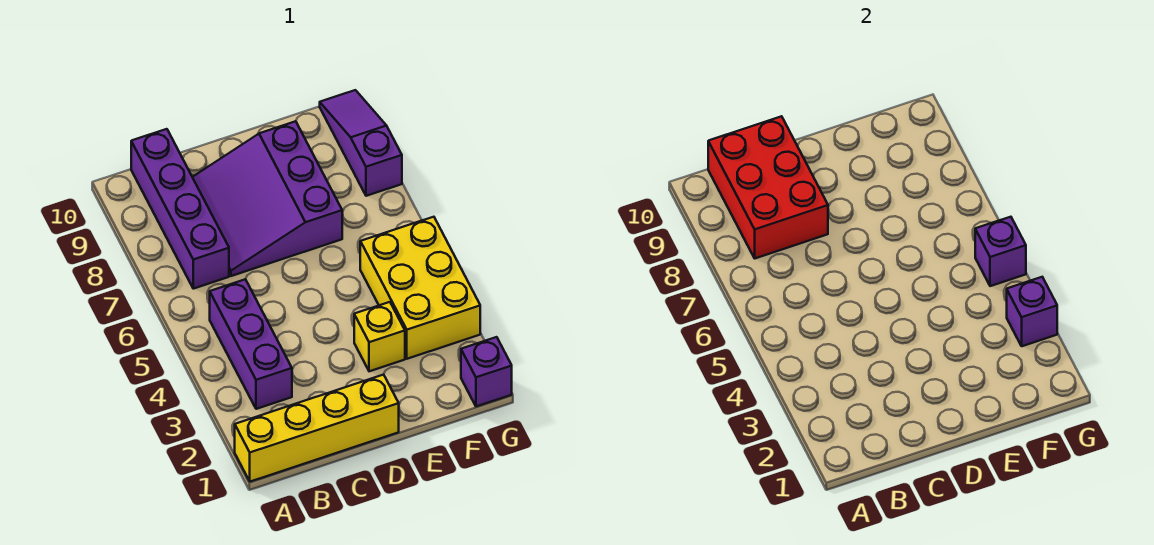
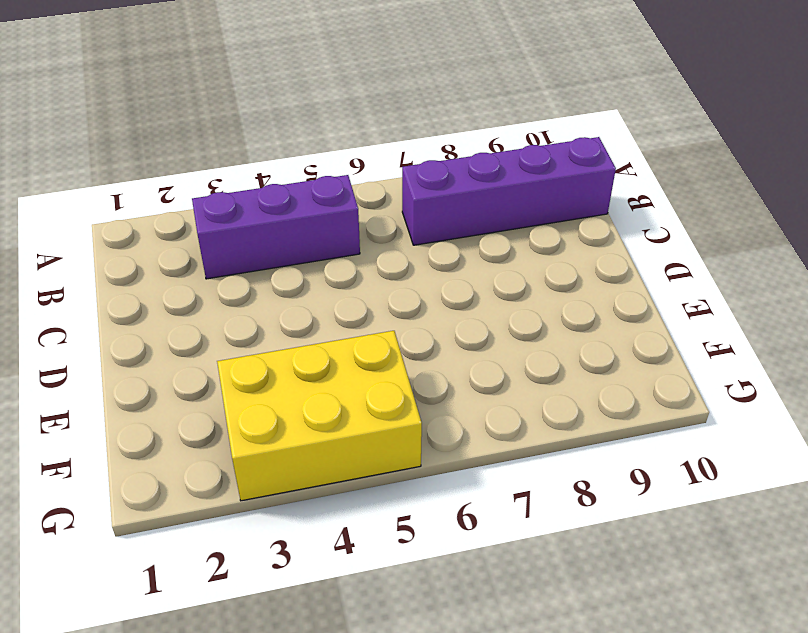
none -> yellow brick A1:D1 level 1
none -> purple slope C7:E9 level 1 top E

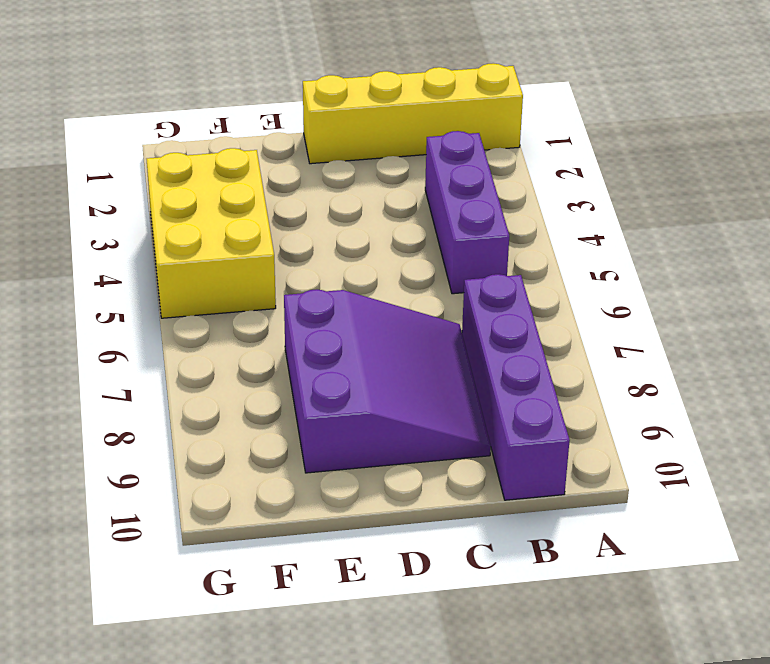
none -> yellow brick E3 level 1
none -> purple brick G1 level 1

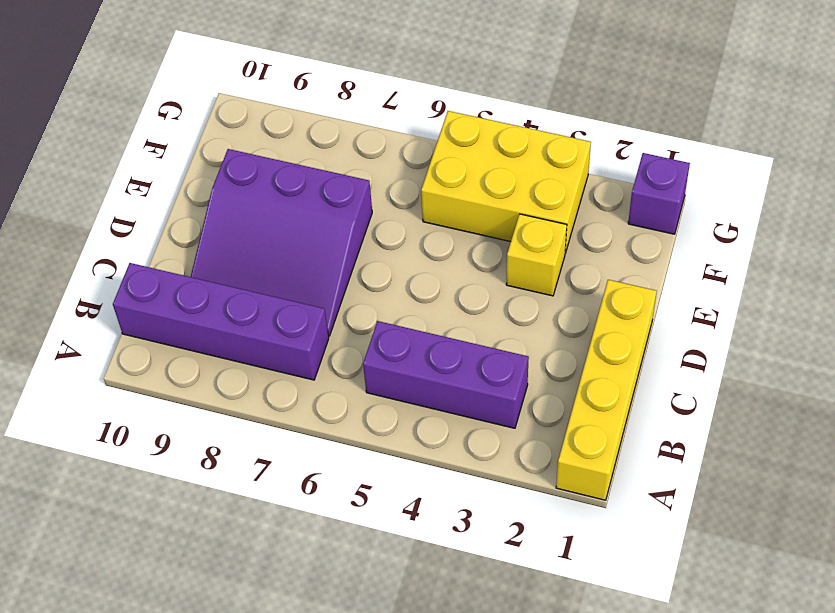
none -> purple slope G8:G10 level 1 top 8
none -> red brick B8:C10 level 2

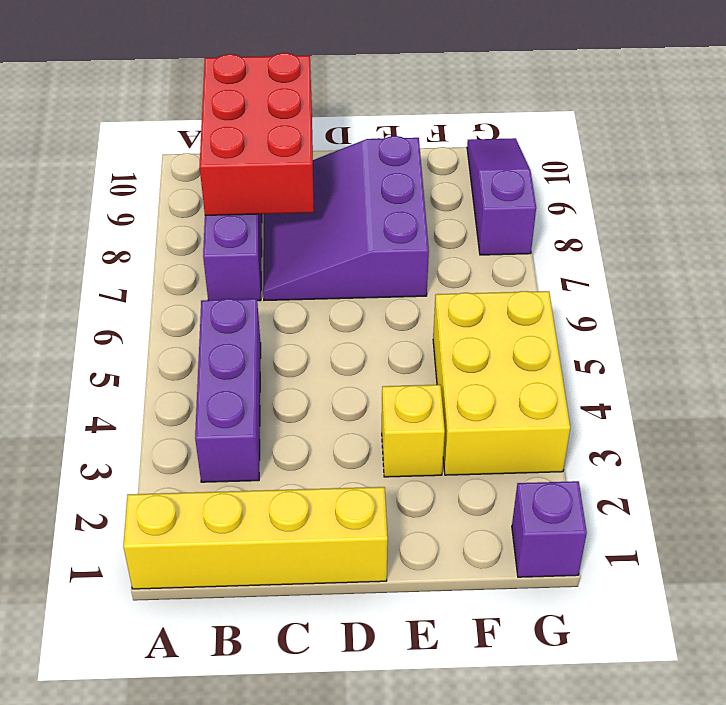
none -> purple brick G3 level 2
none -> purple brick G5 level 2

